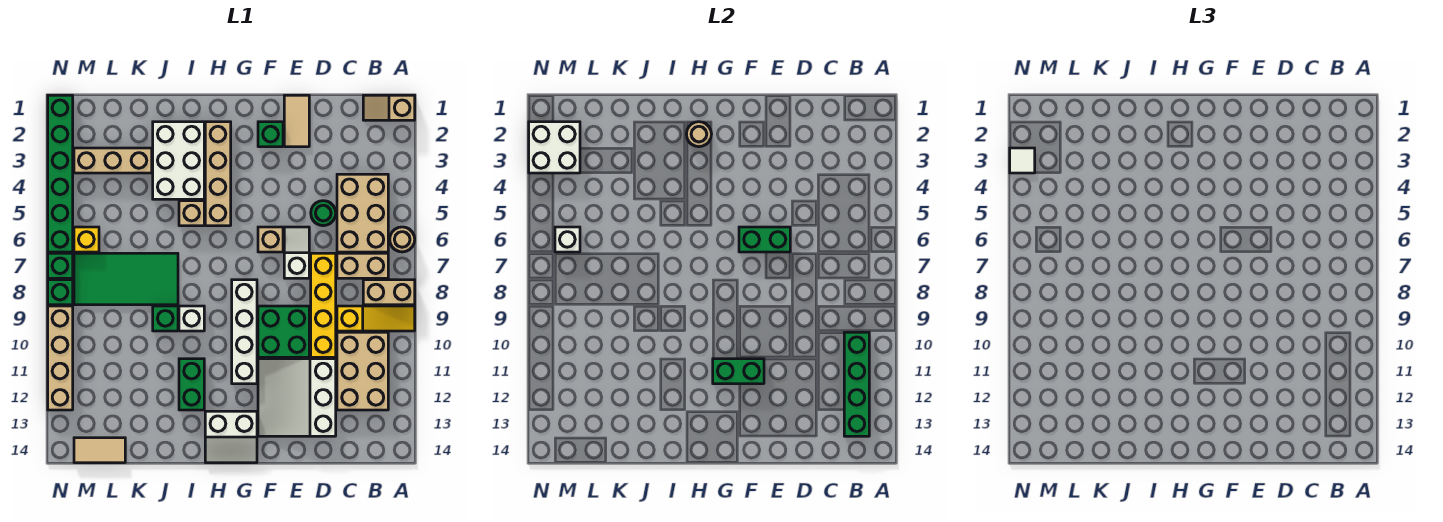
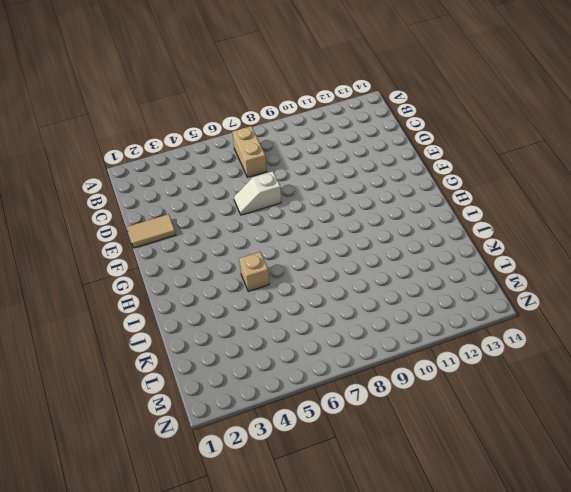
none -> tan slope A1:B1 level 1 top A
none -> tan round brick A6 level 1
none -> tan brick A8:B8 level 1
none -> yellow slope A9:C9 level 1 top C

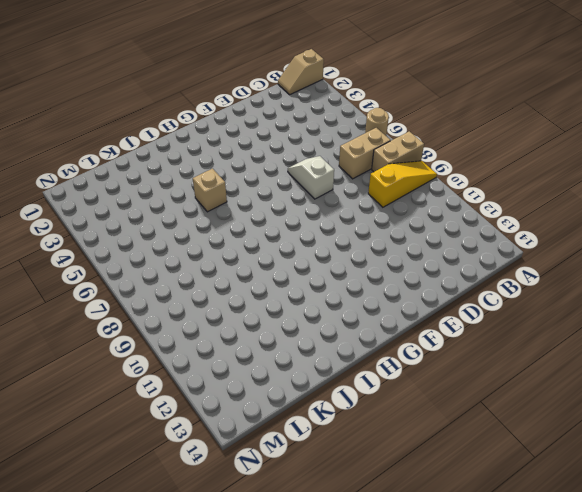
none -> tan brick B4:C6 level 1
none -> tan brick B10:C12 level 1
none -> green round brick D5 level 1
none -> yellow brick D7:D10 level 1

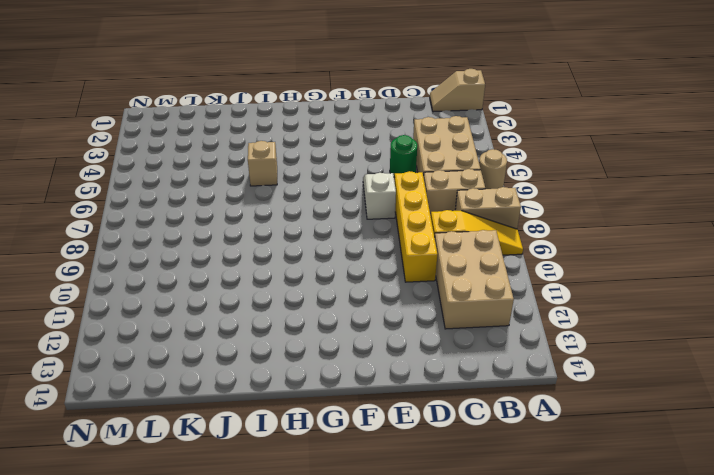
none -> white slope D11:F13 level 1 top D
none -> tan tile E1:E2 level 1
none -> green brick E9:F10 level 1
none -> green brick F2 level 1

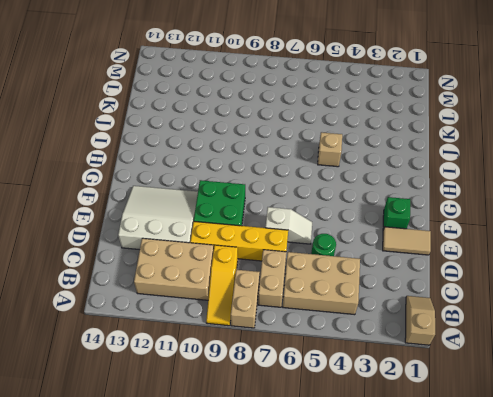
none -> tan round brick A6 level 1
none -> tan brick F6 level 1
none -> white brick G8:G11 level 1
none -> white slope G13:H14 level 1 top 13

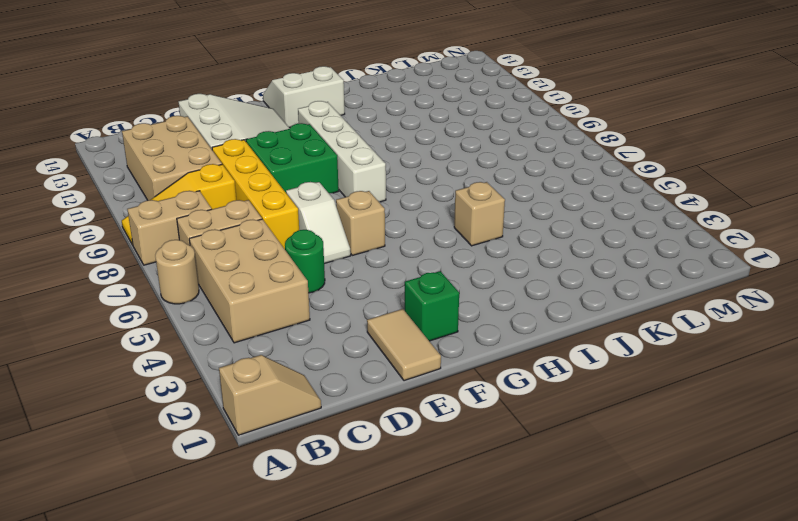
none -> tan brick H2:H5 level 1
none -> white brick I2:J4 level 1
none -> white brick I9 level 1
none -> green brick I11:I12 level 1

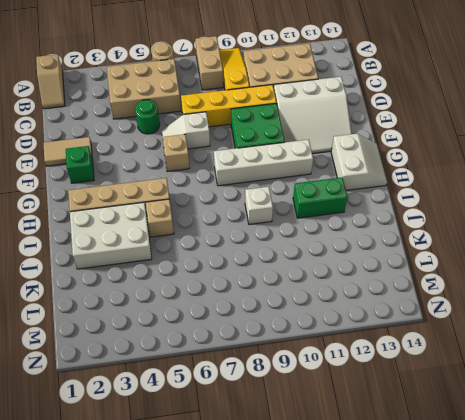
none -> tan brick B7:C7 level 1
none -> green tile J7:M8 level 1
none -> green brick J9 level 1
none -> tan brick K3:M3 level 1

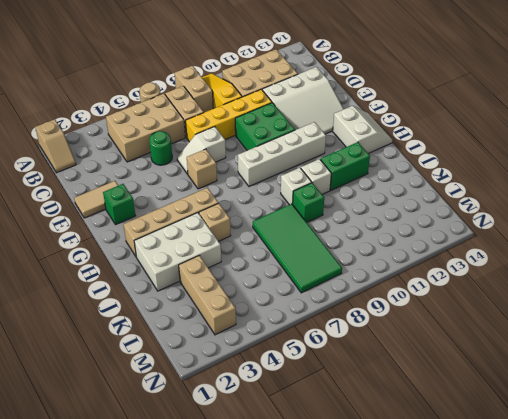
white brick I10 level 1 -> white brick M6 level 2
none -> tan tile L14:M14 level 1
none -> yellow brick M6 level 1
none -> green brick N1:N6 level 1
none -> green brick N7 level 1

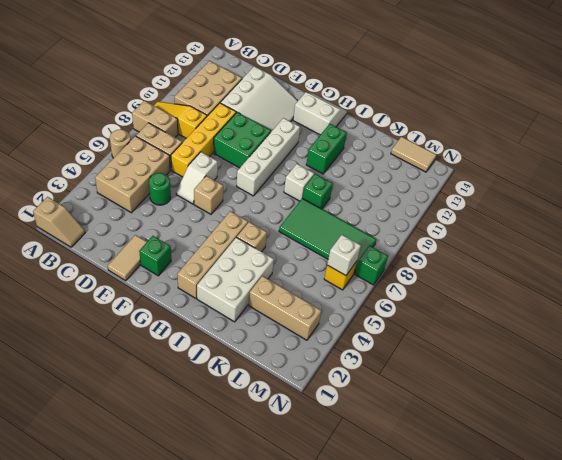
none -> green brick N1:N6 level 1
none -> green brick N8 level 1
none -> tan brick N9:N12 level 1
none -> green brick B10:B13 level 2

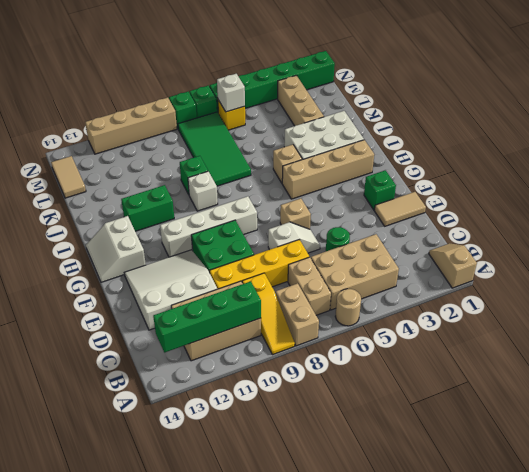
none -> green brick E6:F6 level 2
none -> green brick F11:G11 level 2
none -> tan round brick H2 level 2
none -> white brick M2:N3 level 2

